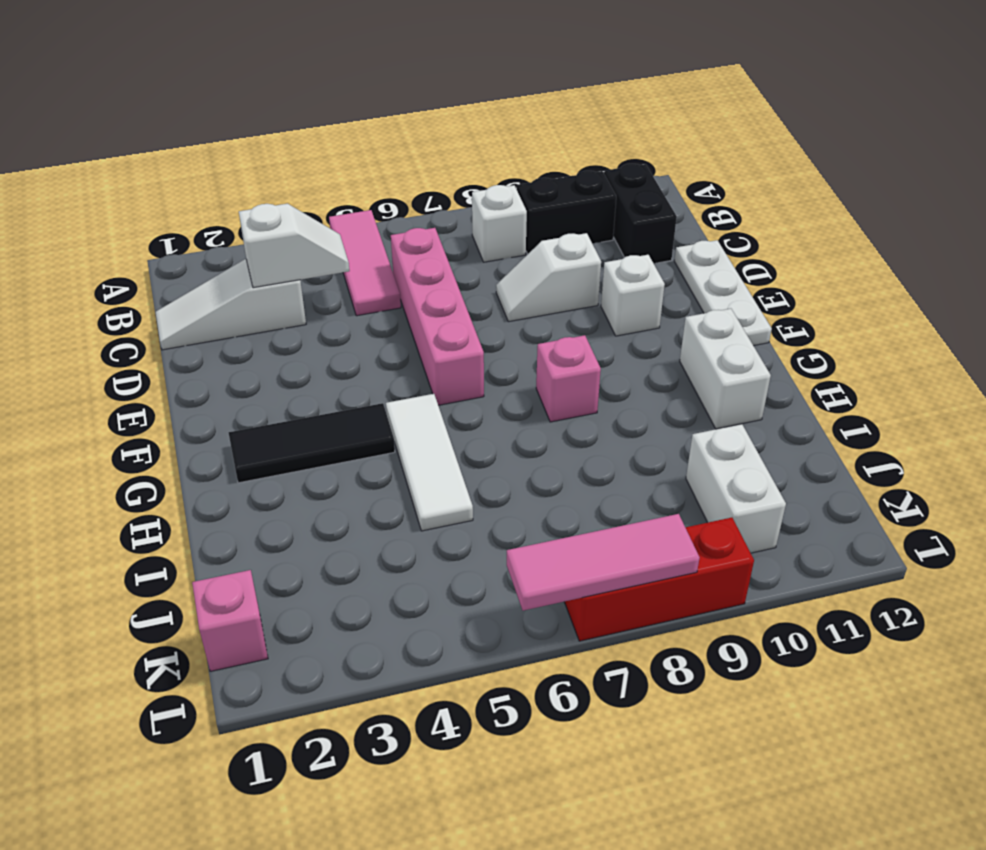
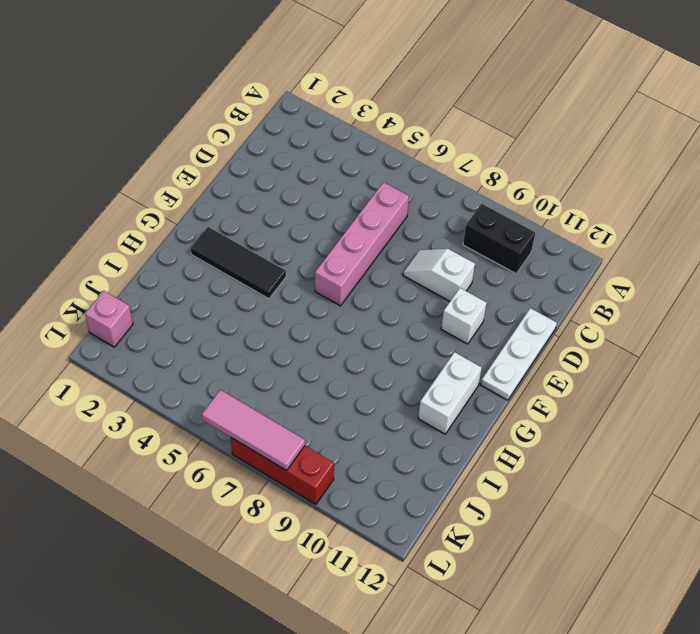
none -> pink tile A5:C5 level 1
none -> white brick B8 level 1
none -> black brick B11:C11 level 1

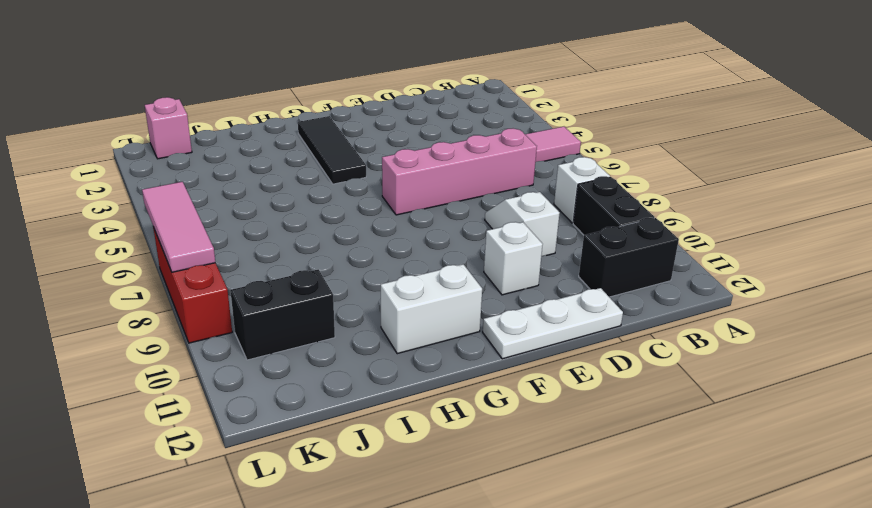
black brick J10:K10 level 1 -> white brick J10:K10 level 1
none -> white slope C1:C3 level 1 top 3
none -> white tile G5:I5 level 1
none -> pink brick G8 level 1

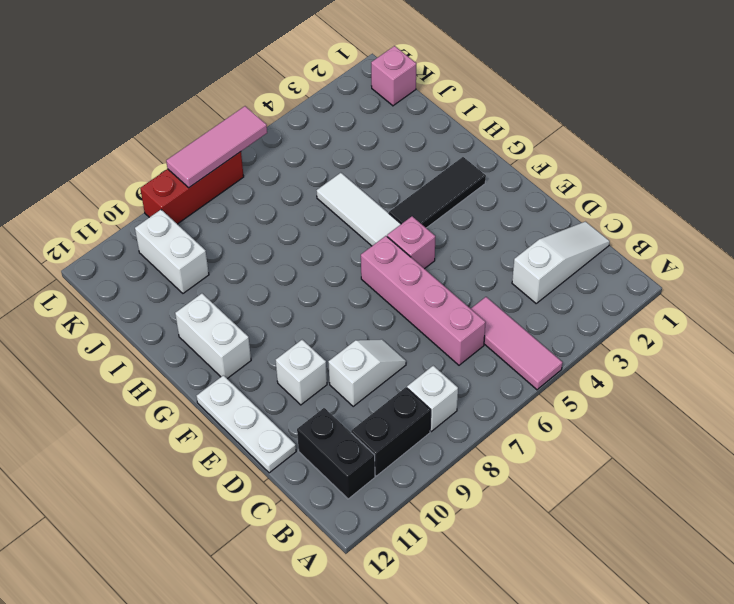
pink brick F5 level 1 -> pink brick G8 level 1
none -> white slope C3:C4 level 2 top 3

